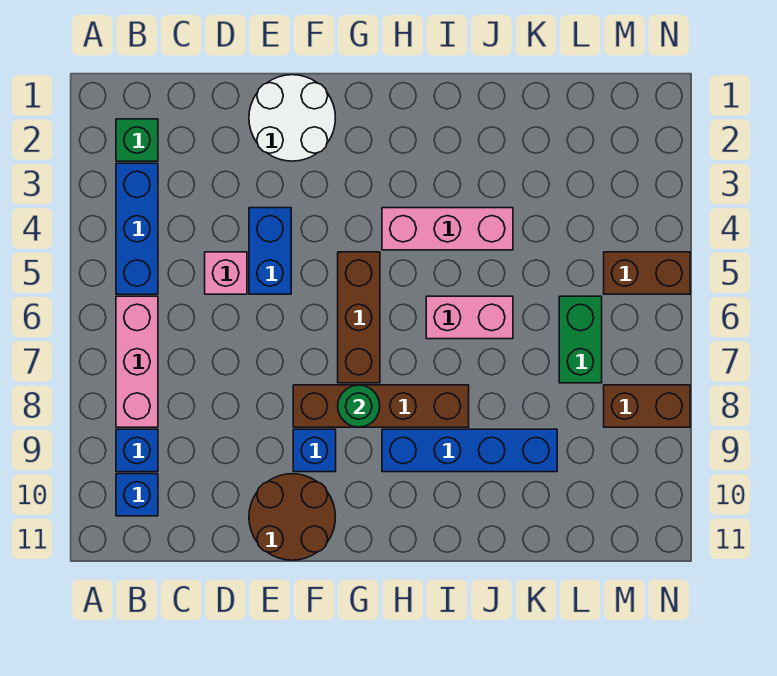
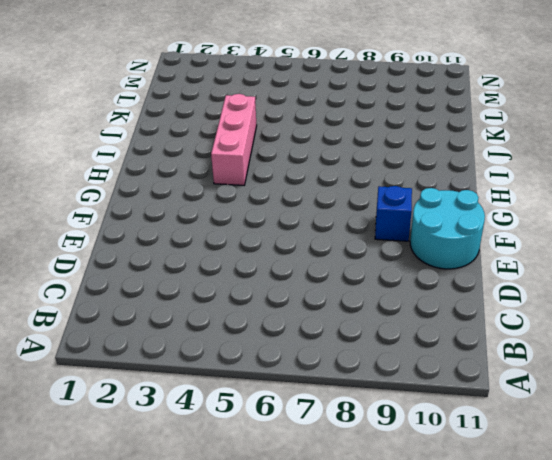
cyan round brick E10:F11 level 1 -> brown round brick E10:F11 level 1
none -> green brick B2 level 1
none -> blue brick B3:B5 level 1
none -> pink brick B6:B8 level 1

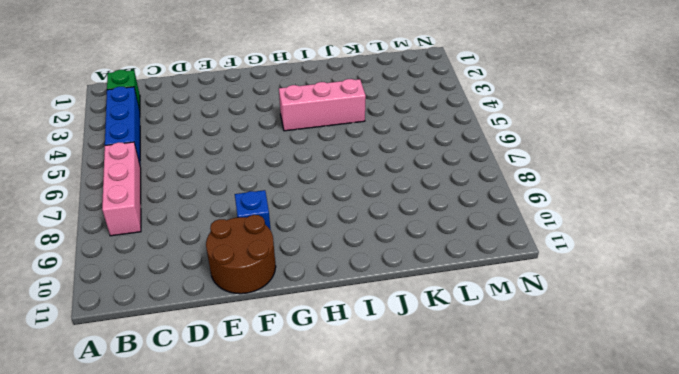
none -> blue brick B9 level 1
none -> blue brick B10 level 1
none -> pink brick D5 level 1

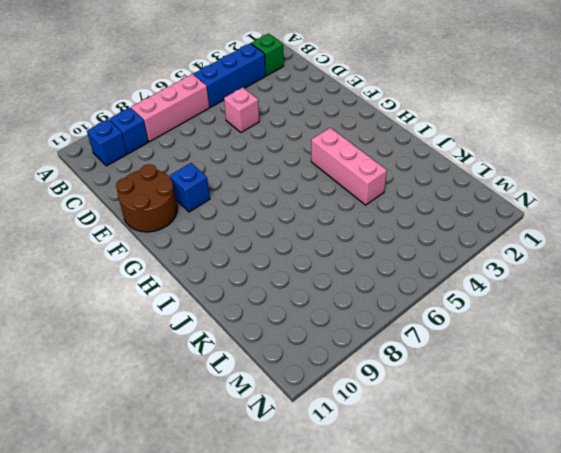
none -> white round brick E1:F2 level 1
none -> blue brick E4:E5 level 1
none -> brown brick F8:I8 level 1

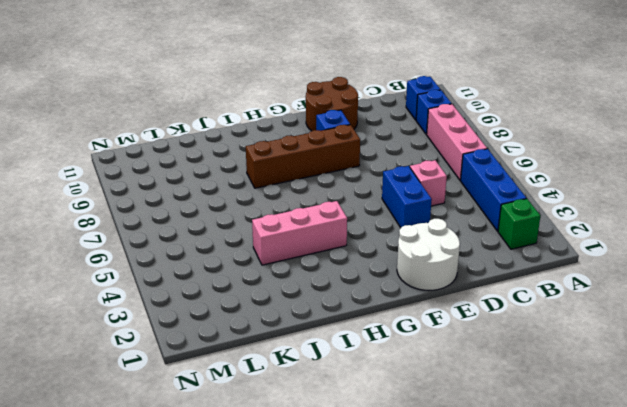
none -> brown brick G5:G7 level 1
none -> blue brick H9:K9 level 1
none -> pink brick I6:J6 level 1

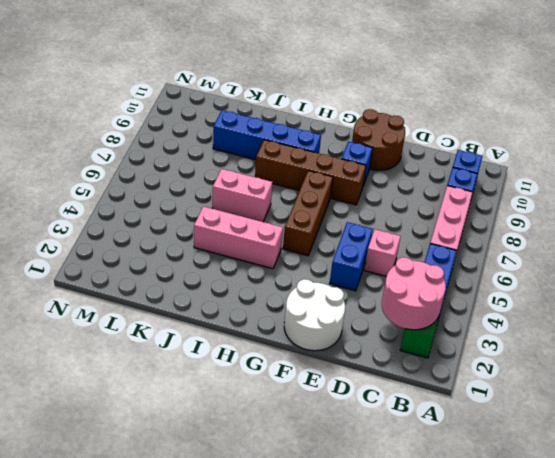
pink round brick B2:C3 level 2 -> none
none -> green brick L6:L7 level 1
none -> brown brick M5:N5 level 1
none -> brown brick M8:N8 level 1

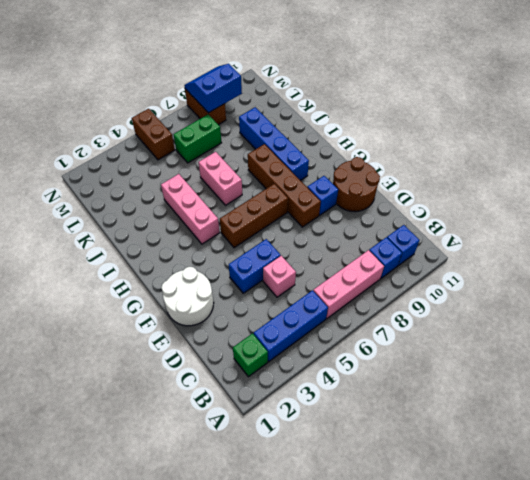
blue slope M8:N9 level 2 top M -> none
none -> green round brick G8 level 2

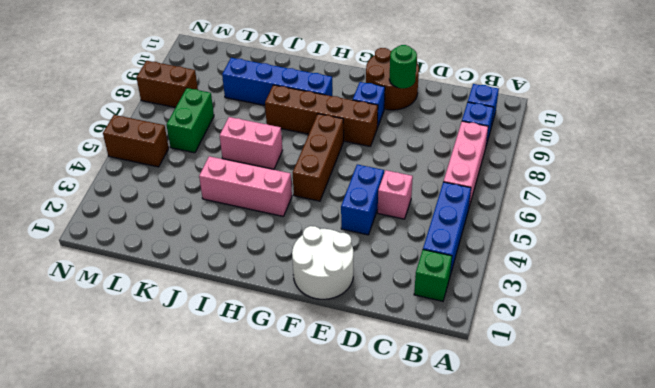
green round brick E10 level 2 -> green round brick G8 level 2

